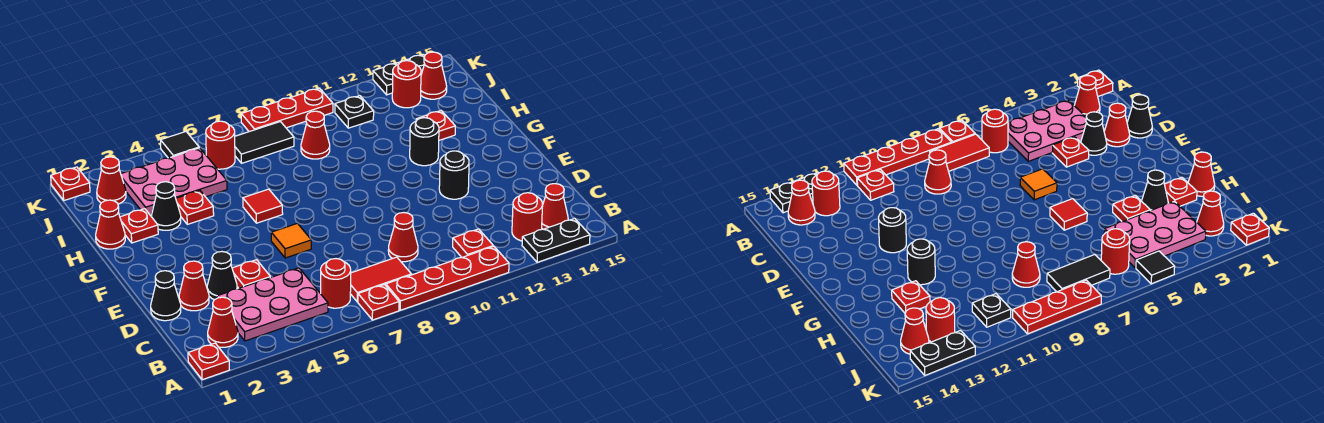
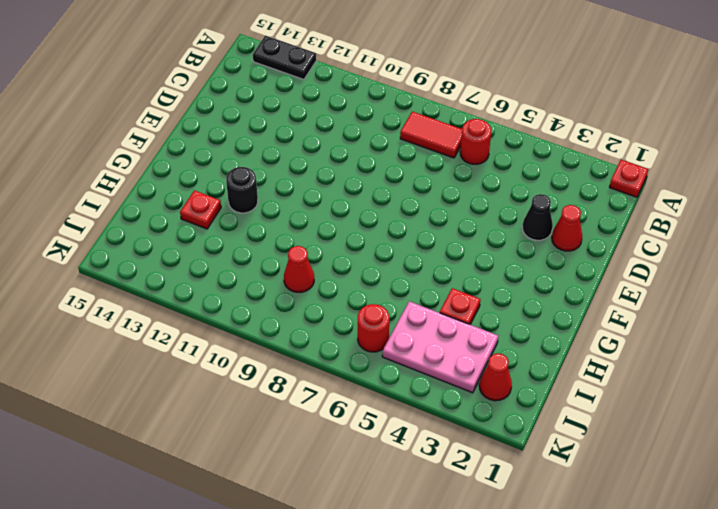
none -> red plate A7 level 1
none -> red plate A8:A11 level 1
none -> red cone B2 level 1
none -> pink plate B3:C5 level 1

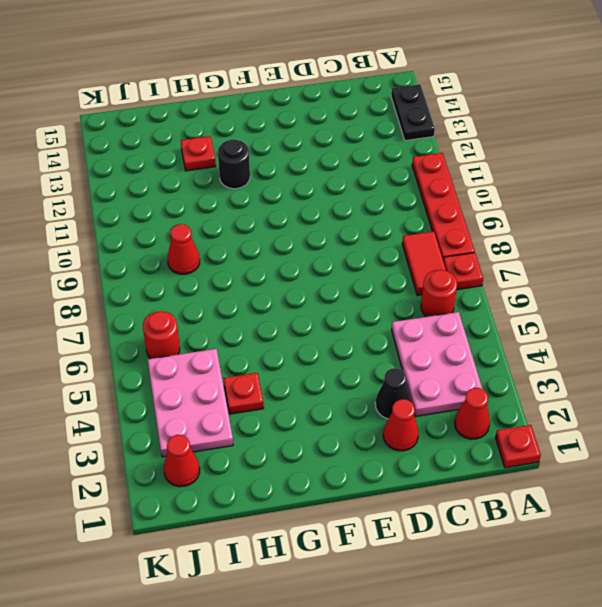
none -> red plate B11 level 1
none -> red round brick B13 level 1
none -> red cone B14 level 1
none -> red cone C9 level 1

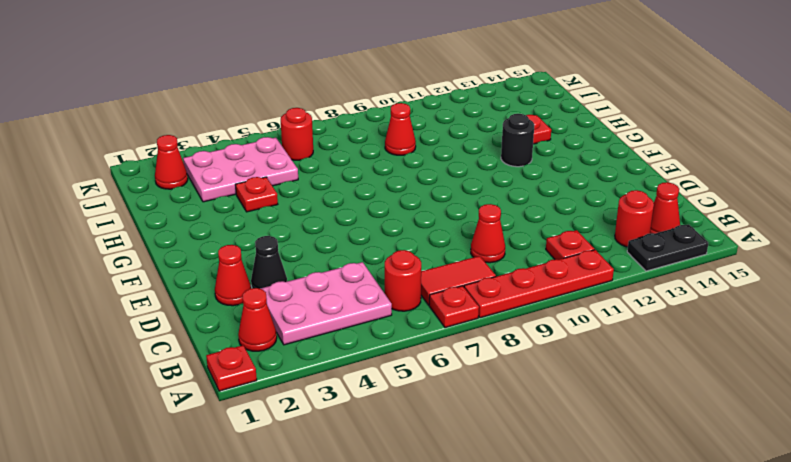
none -> black cone D1 level 1
none -> red plate D4 level 1
none -> orange tile E6 level 1
none -> black round brick E12 level 1

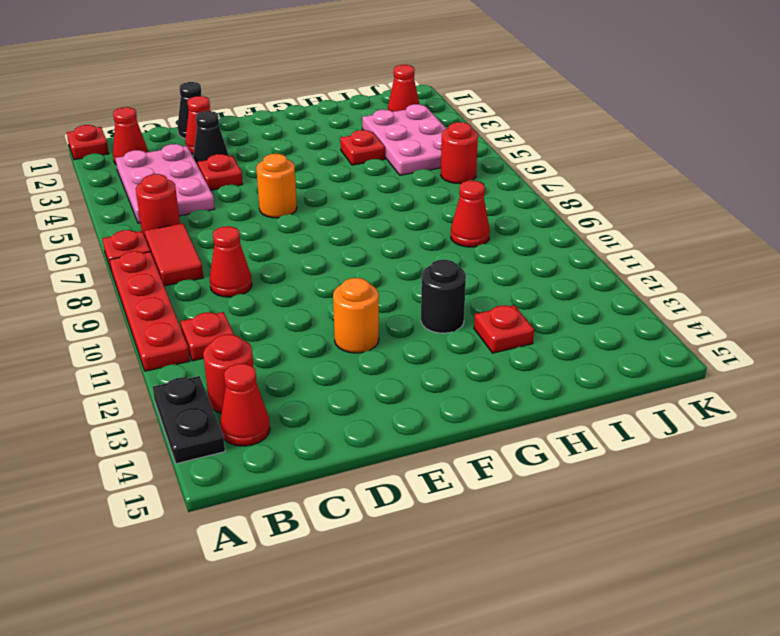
orange round brick E6 level 1 -> orange tile E6 level 1
orange round brick E12 level 1 -> black round brick E12 level 1
none -> red tile G6 level 1
none -> red cone H1 level 1
none -> red plate H2 level 1
none -> black cone H3 level 1

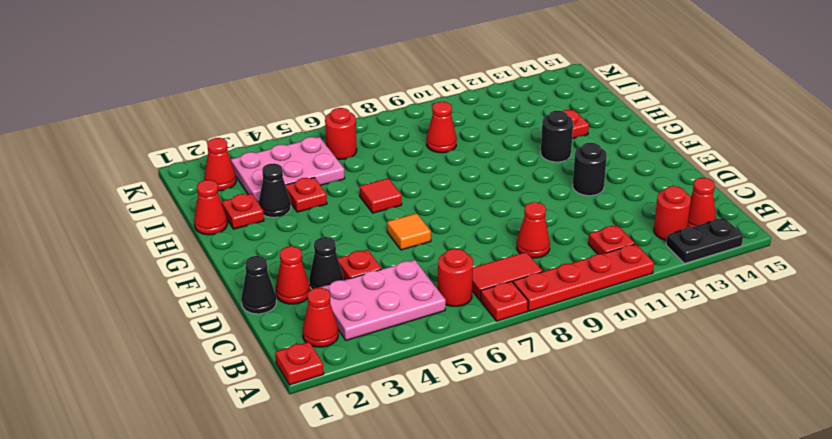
none -> black tile J7:J8 level 1
none -> black plate J11 level 1
none -> red round brick J13 level 1
none -> red cone J14 level 1

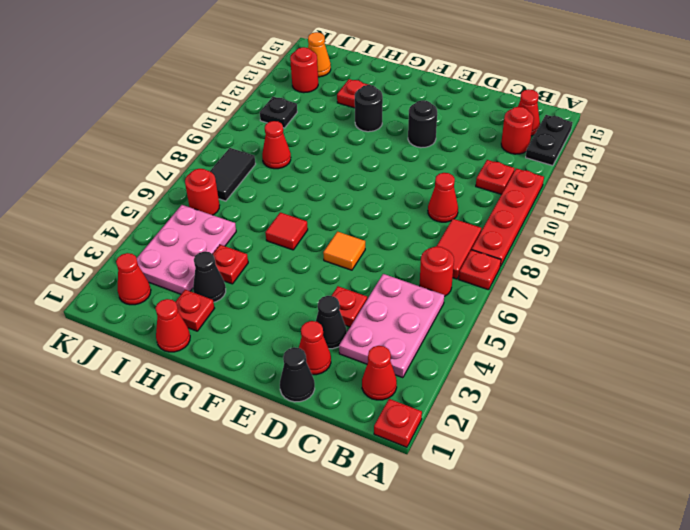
orange cone J14 level 1 -> red cone J14 level 1
none -> red plate K1 level 1
none -> black tile K5 level 1
none -> red plate K8:K10 level 1
none -> black plate K13:K14 level 1

